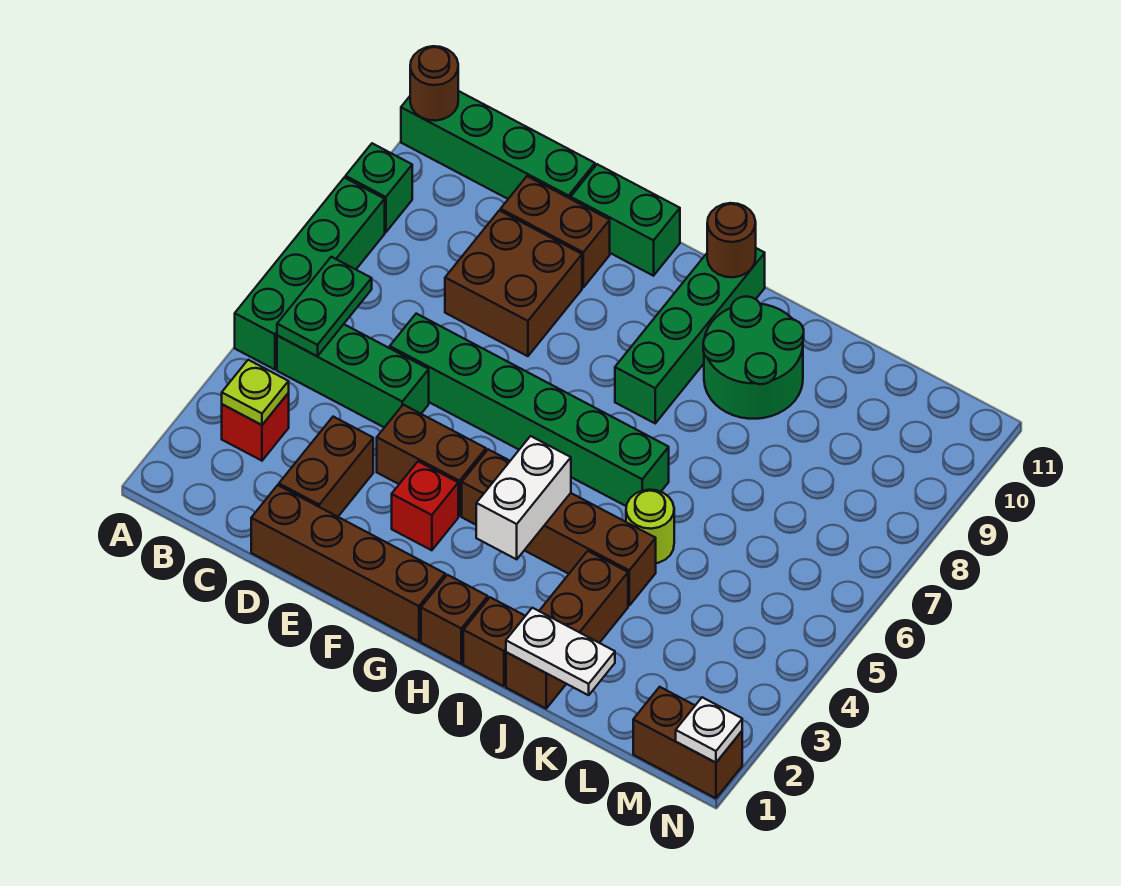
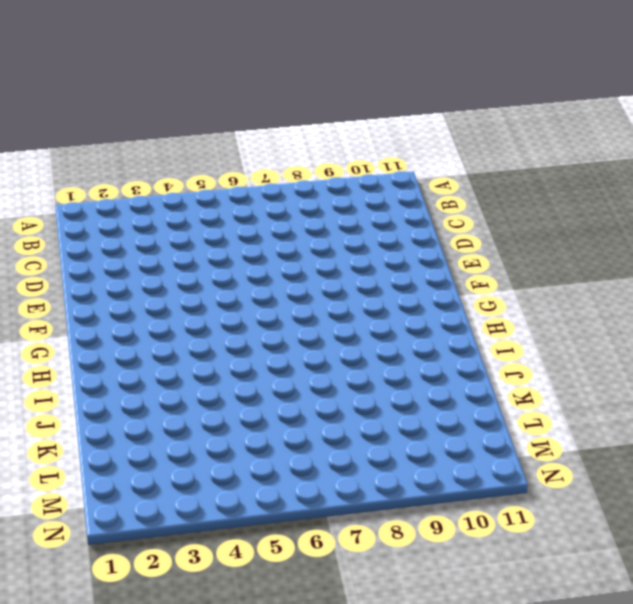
none -> green brick A5:A8 level 1
none -> green brick A9 level 1
none -> green brick A11:D11 level 1

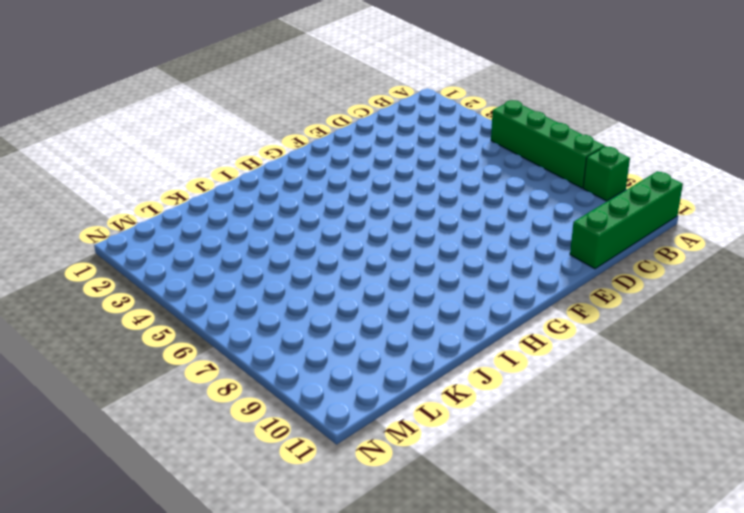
none -> red brick B3 level 1
none -> green brick B5:D5 level 1
none -> brown brick D1:G1 level 1

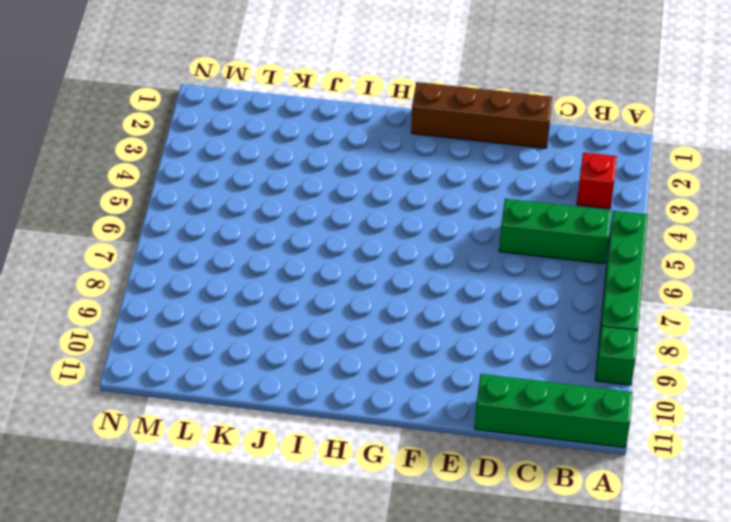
none -> brown brick D2:D3 level 1
none -> green brick D6:I6 level 1
none -> brown brick D8:E9 level 1

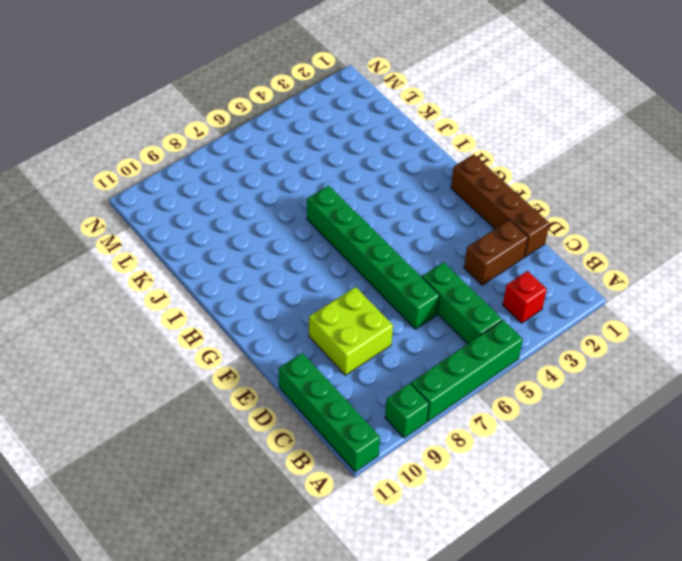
lime brick D8:E9 level 1 -> brown brick D8:E9 level 1
none -> brown brick D10:E10 level 1
none -> brown brick E4:F4 level 1
none -> green brick E11:F11 level 1

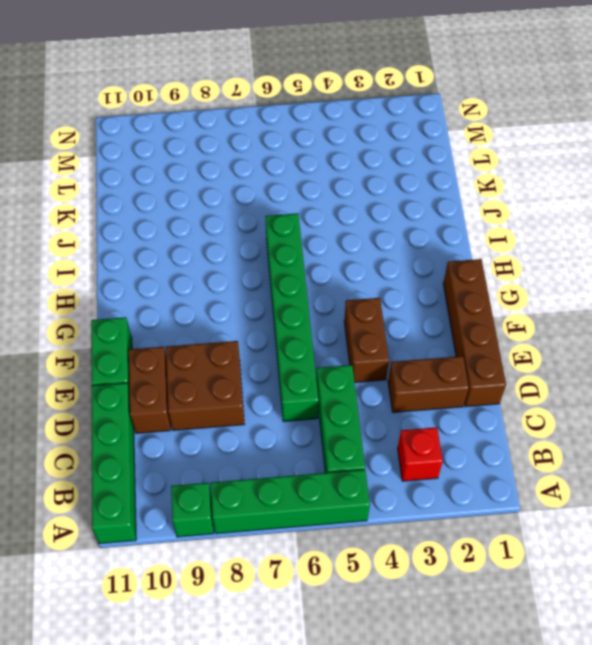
none -> red brick F3 level 1
none -> brown brick G4:J4 level 1
none -> brown brick H1 level 1

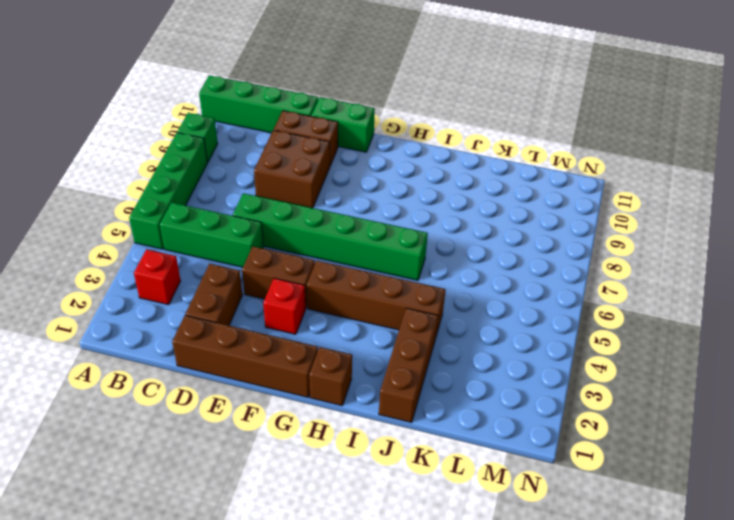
none -> green brick H8:H11 level 1
none -> brown brick I1 level 1
none -> green round brick I9:J10 level 1

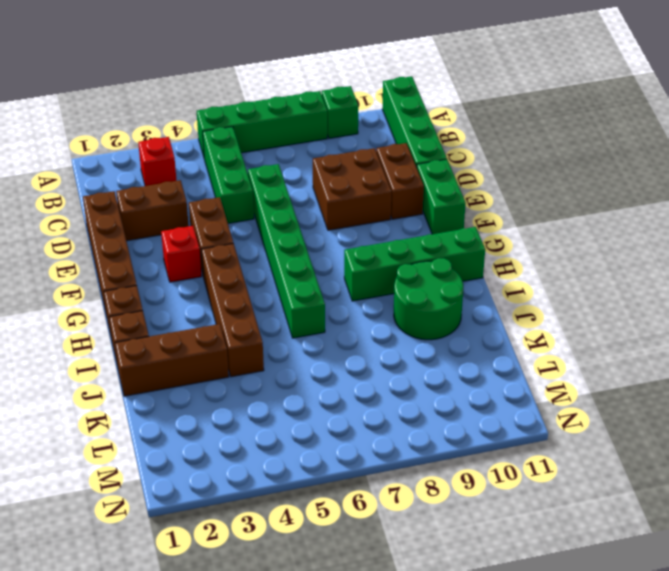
none -> lime round brick J5 level 1
none -> brown brick M1:N1 level 1
none -> brown round brick A11 level 2

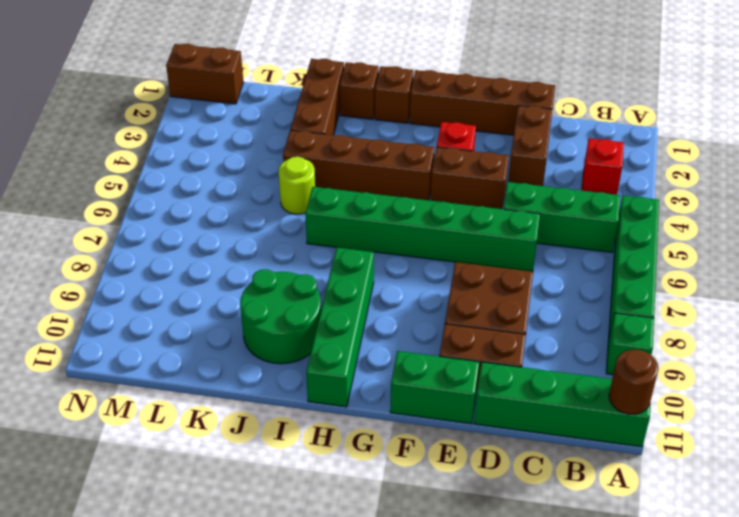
none -> lime plate B3 level 2
none -> green plate B5:B6 level 2
none -> white brick H3:H4 level 2

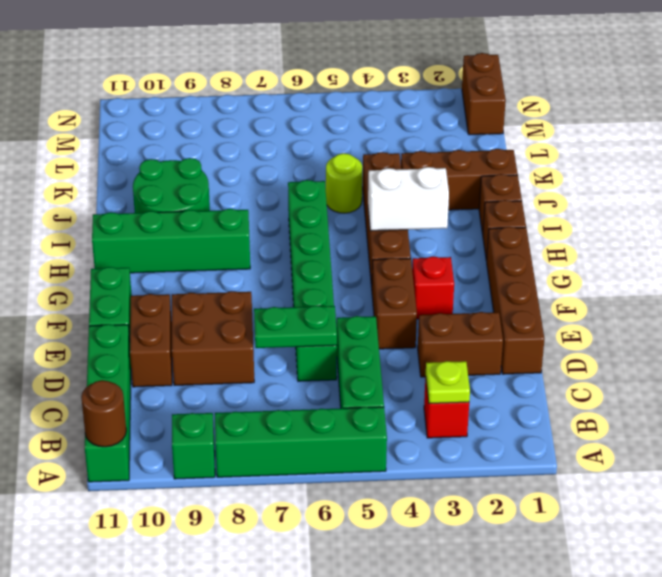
green plate D6:D7 level 2 -> green plate B5:B6 level 2
none -> brown round brick H11 level 2
none -> white plate J1:K1 level 2
none -> white plate N1 level 2

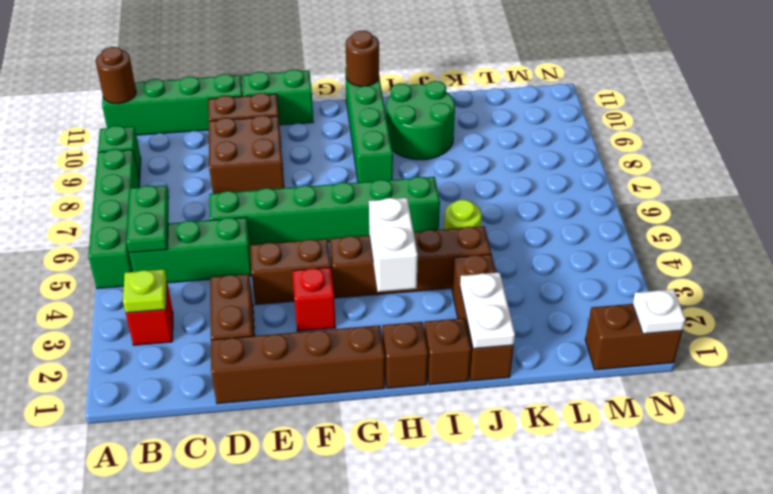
white plate J1:J2 level 2 -> white plate J1:K1 level 2

